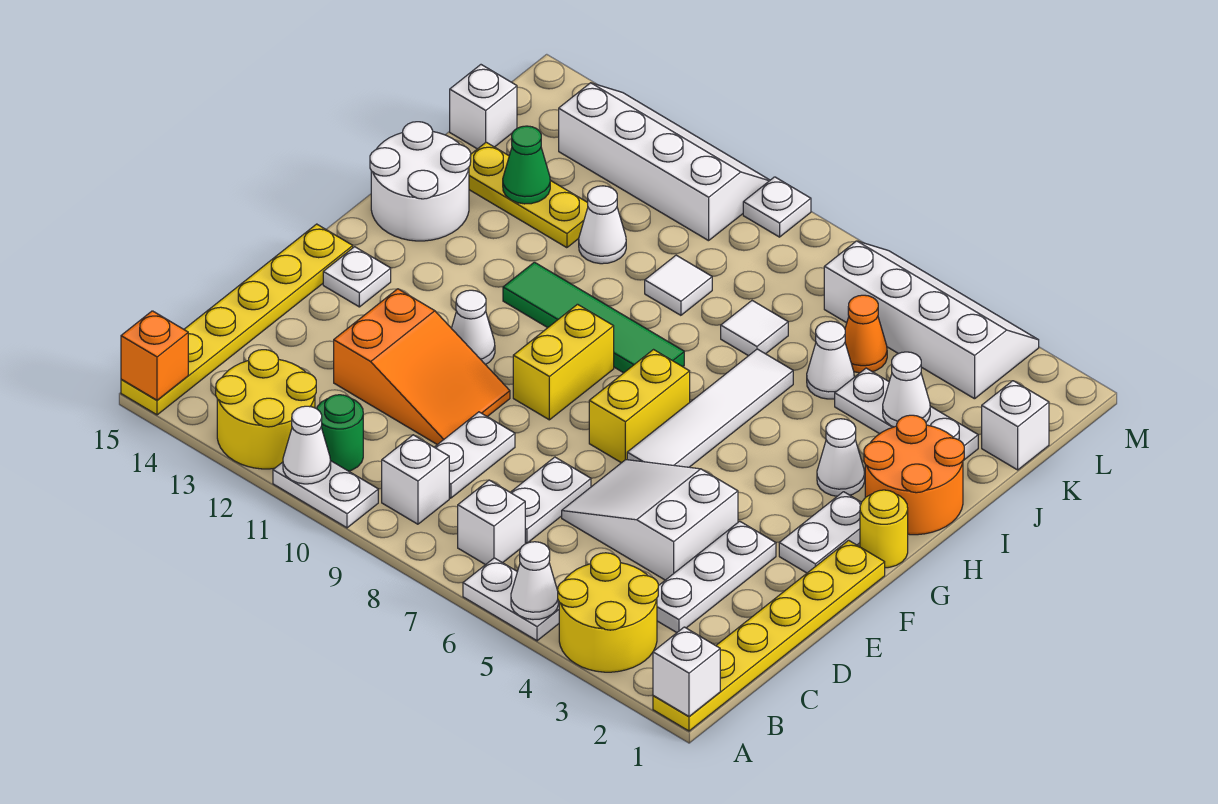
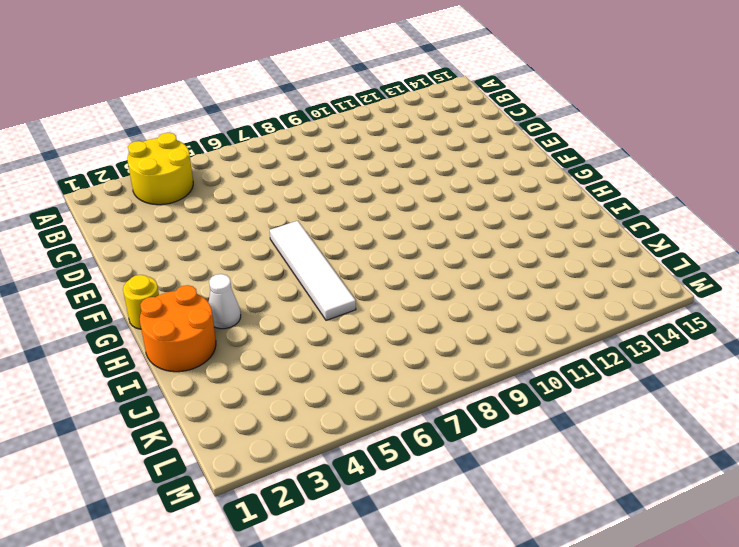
none -> yellow plate A1:F1 level 1
none -> white plate A5:A6 level 1
none -> white plate A10:A11 level 1
none -> yellow round brick A12:B13 level 1

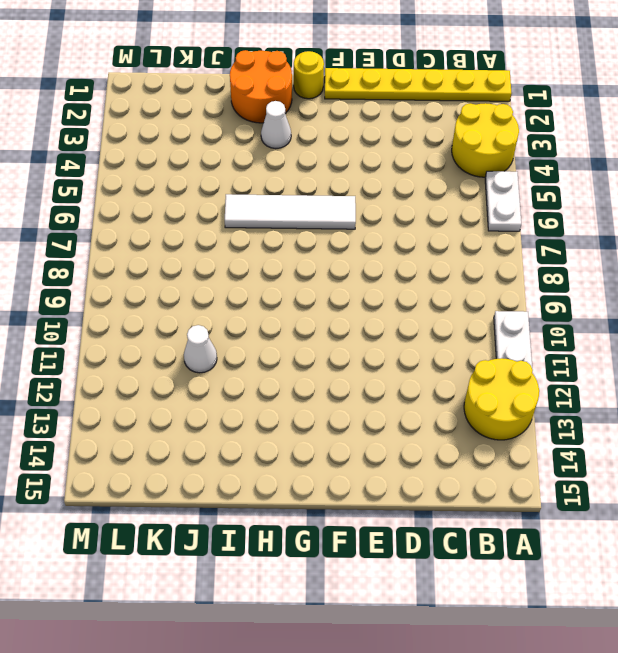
none -> yellow plate A15:F15 level 1
none -> white brick B7 level 1
none -> white brick B9 level 1
none -> green round brick B11 level 1

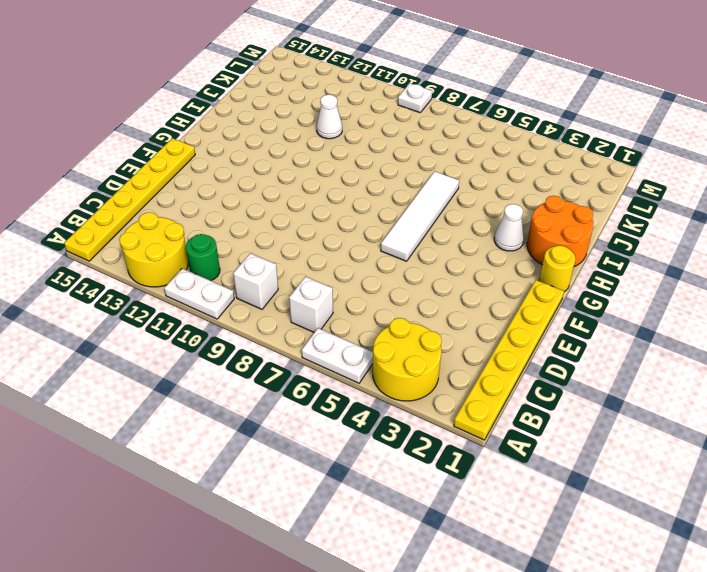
none -> white plate C3:E3 level 1
none -> white plate C7:D7 level 1
none -> white plate C9:D9 level 1
none -> white slope D4:E6 level 1 top 4

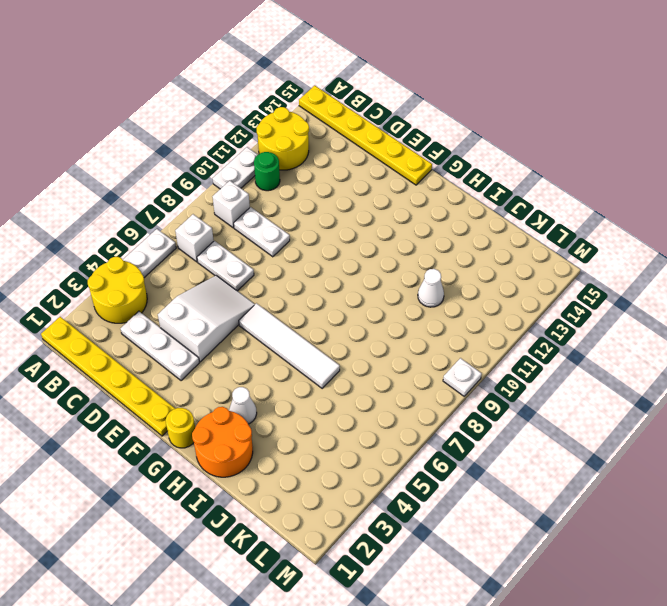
none -> orange slope D10:E12 level 1 top 12
none -> white plate F2:G2 level 1
none -> yellow brick F7:G7 level 1
none -> yellow brick F9:G9 level 1

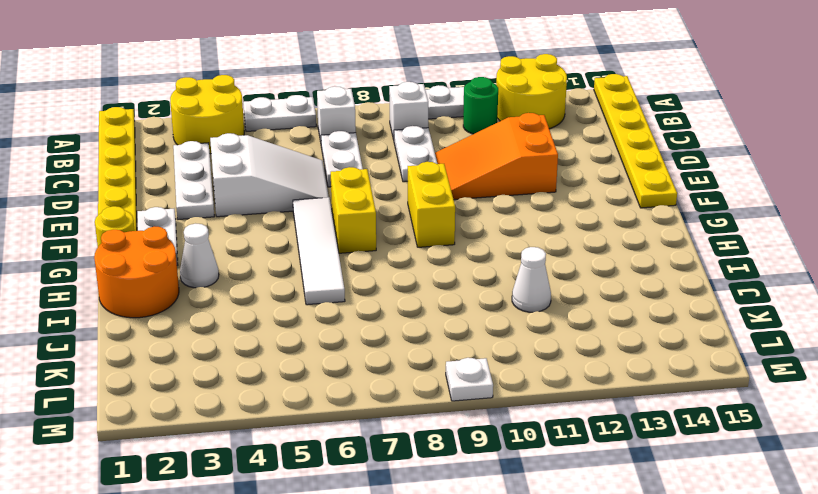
none -> white cone F11 level 1
none -> white plate F14 level 1
none -> green tile H8:H11 level 1
none -> white round brick H14:I15 level 1

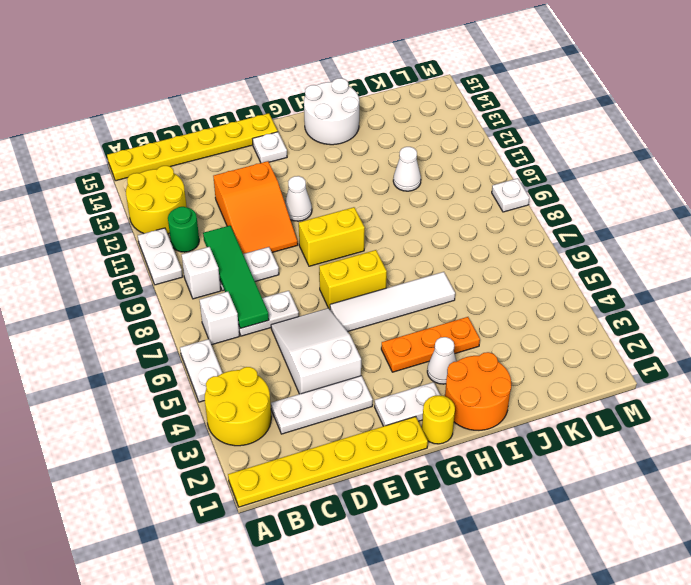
green tile C7:C10 level 2 -> green tile H8:H11 level 1
orange plate G4:I4 level 1 -> none
none -> white plate J2:J4 level 1
none -> white cone J5 level 1
none -> white tile J7 level 1
none -> white tile J9 level 1

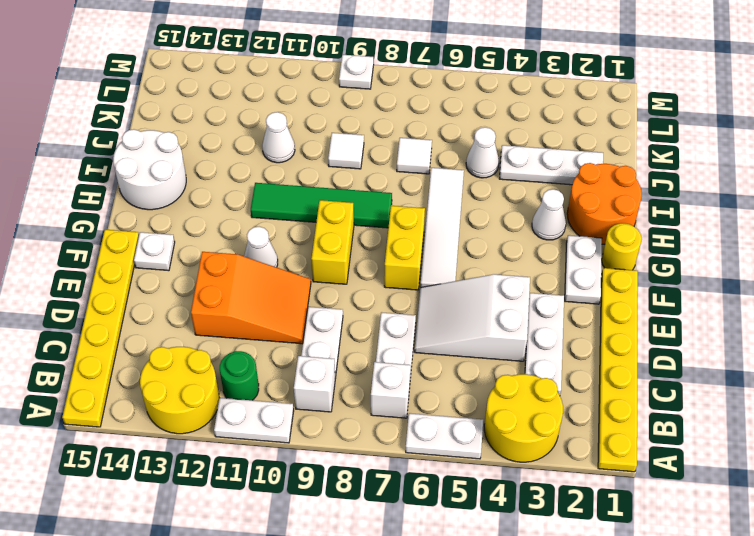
none -> yellow plate J12:J14 level 1
none -> white brick K1 level 1
none -> orange cone K5 level 1
none -> white brick K15 level 1

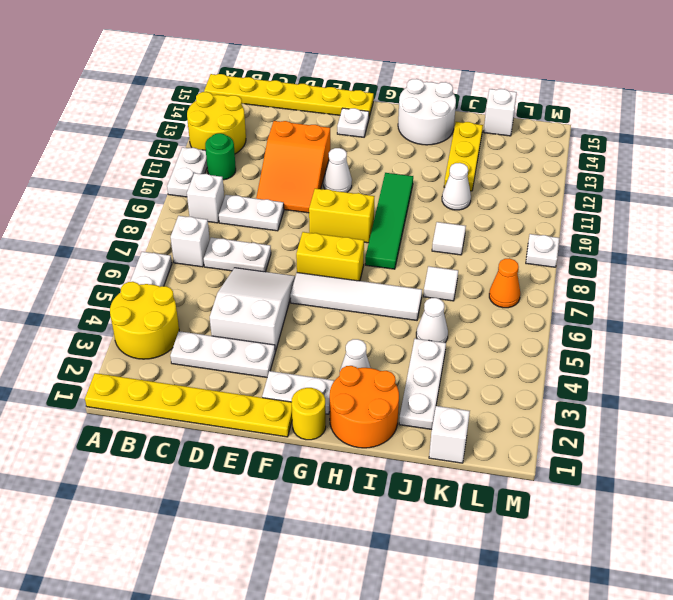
orange cone L7 level 1 -> orange cone K5 level 1
none -> white slope L3:M6 level 1 top L
none -> white slope L10:M13 level 1 top L
none -> white brick A1 level 2
none -> white cone A5 level 2

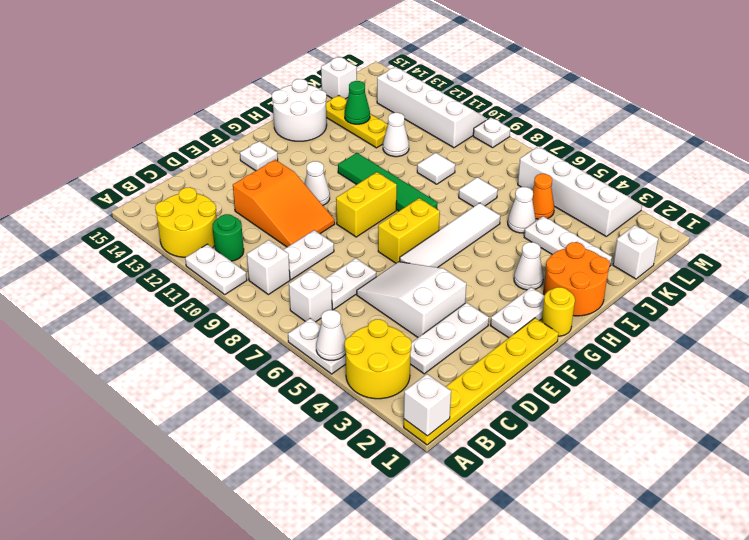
none -> yellow plate A15:F15 level 1
none -> white cone A11 level 2
none -> orange brick A15 level 2
none -> white cone J3 level 2

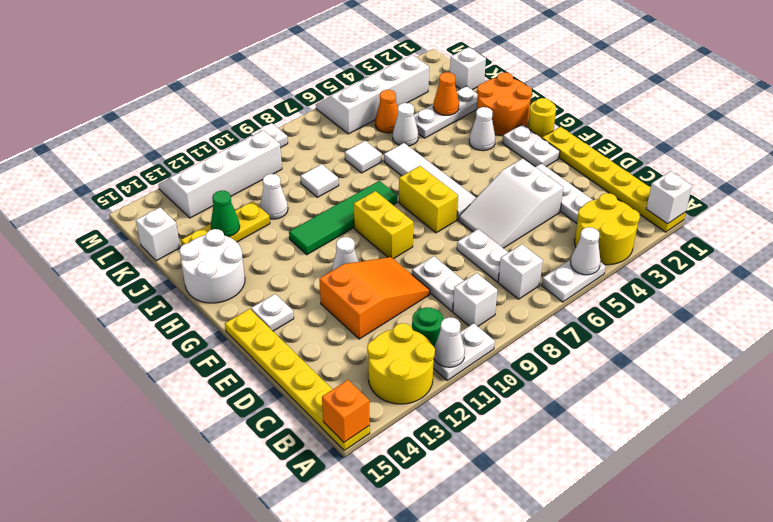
orange cone J3 level 2 -> white cone J3 level 2

